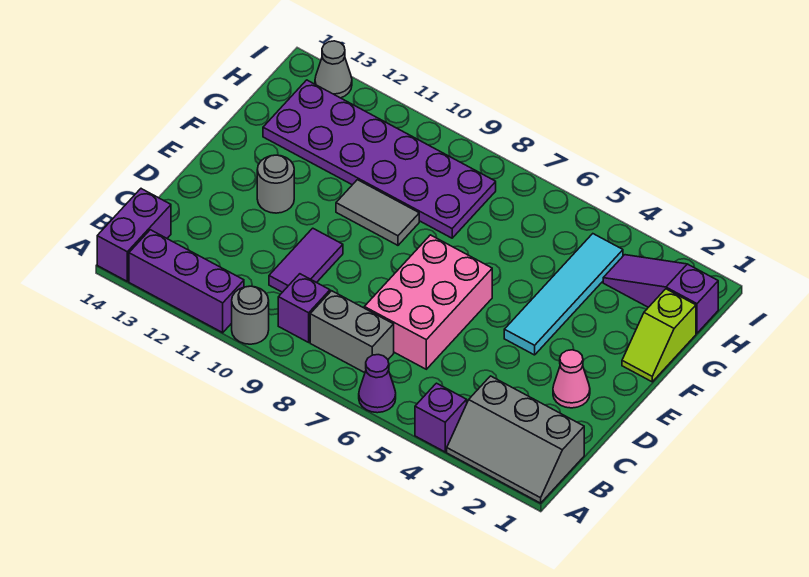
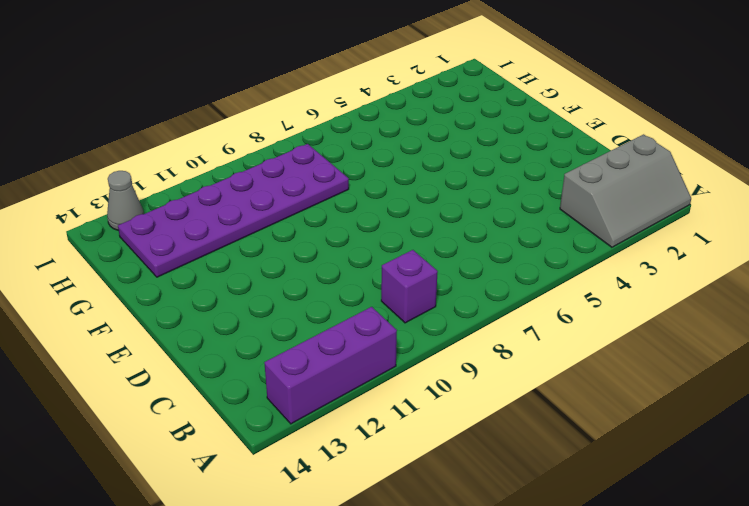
none -> purple brick A4 level 1
none -> purple cone A6 level 1
none -> grey round brick A10 level 1

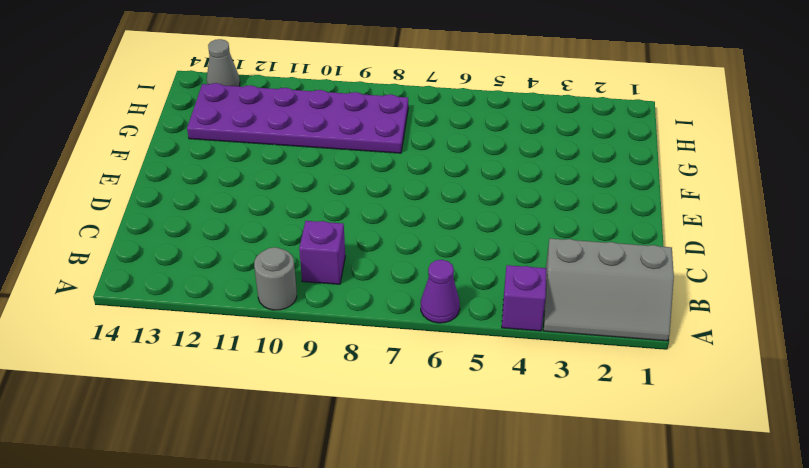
none -> purple brick A11:A13 level 1
none -> purple brick A14:B14 level 1
none -> grey brick B7:B8 level 1

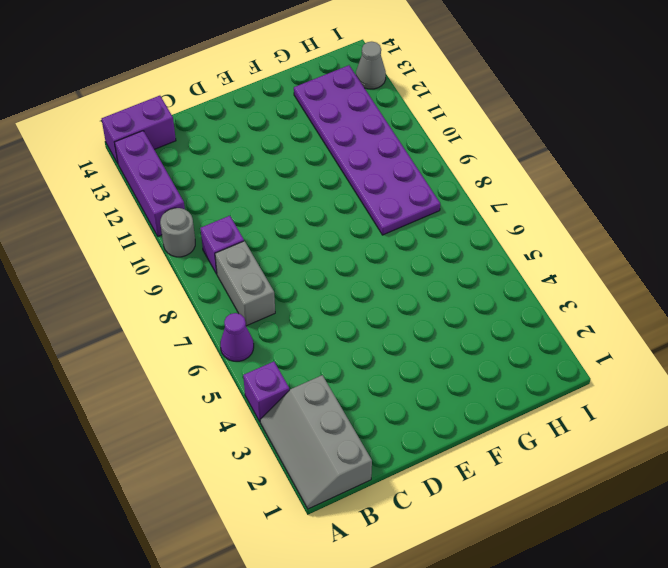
none -> pink brick C6:E7 level 1
none -> purple tile C10:D10 level 1
none -> pink cone D2 level 1

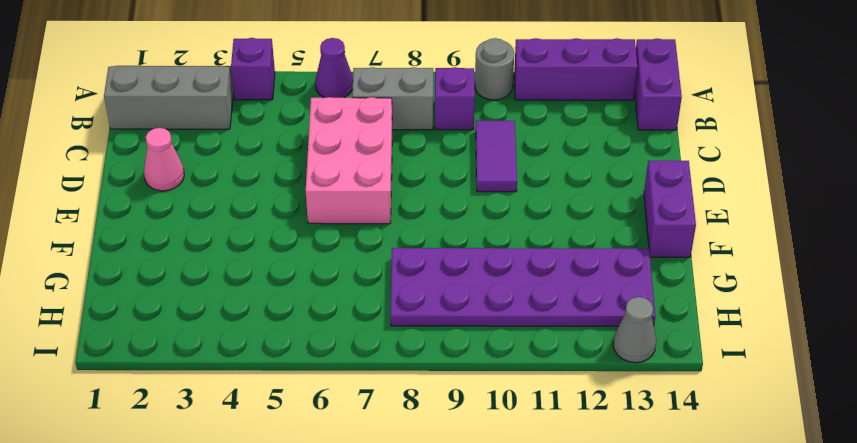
purple brick E14:F14 level 1 -> none
none -> cyan tile E4:H4 level 1
none -> grey round brick E12 level 1
none -> lime slope F1:G1 level 1 top G

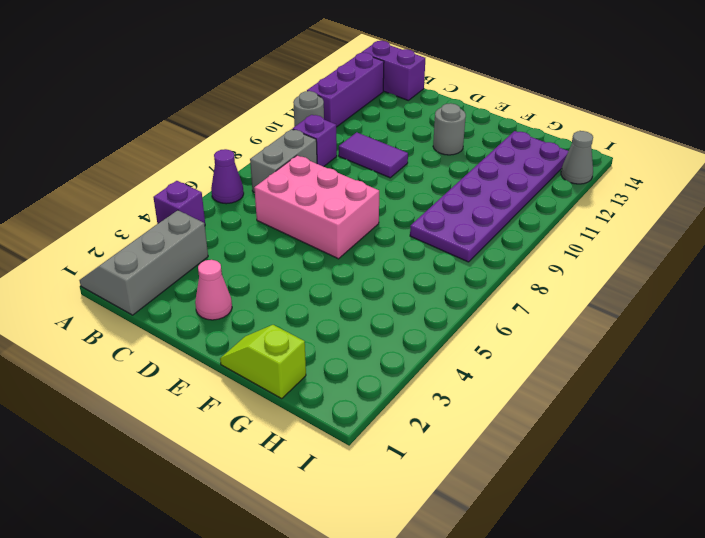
none -> cyan tile E4:H4 level 1
none -> grey tile F9:F10 level 1
none -> purple slope H1:H3 level 1 top 1

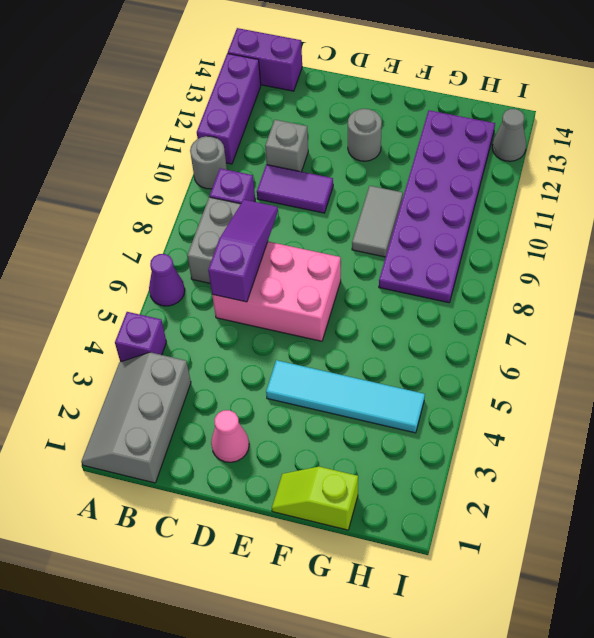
purple slope C6:C8 level 2 top 6 -> purple slope H1:H3 level 1 top 1
grey brick C11 level 1 -> none

